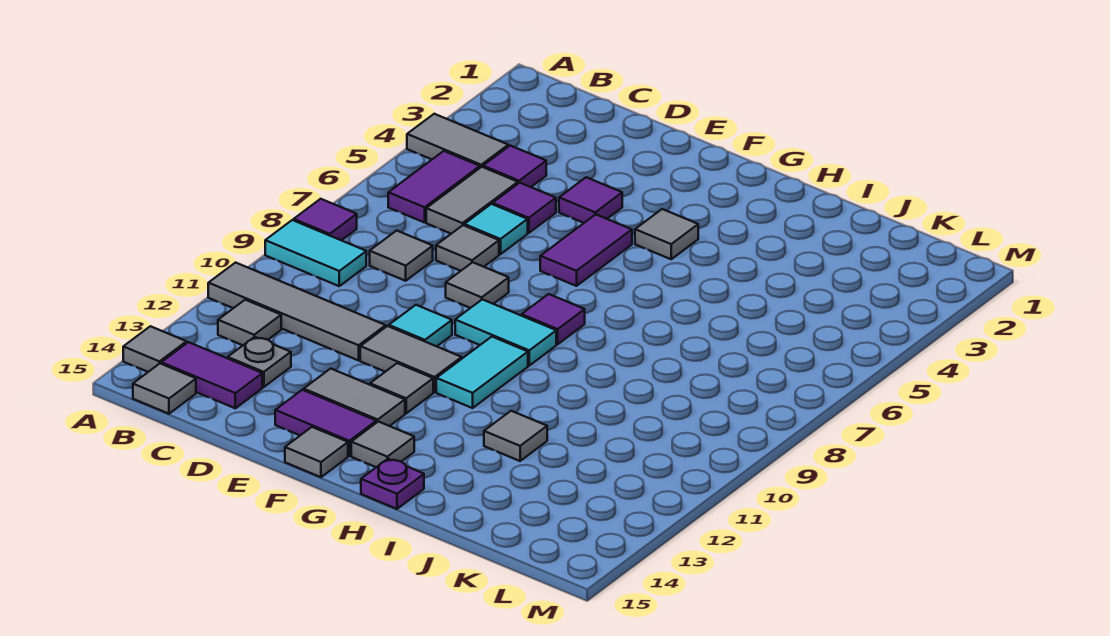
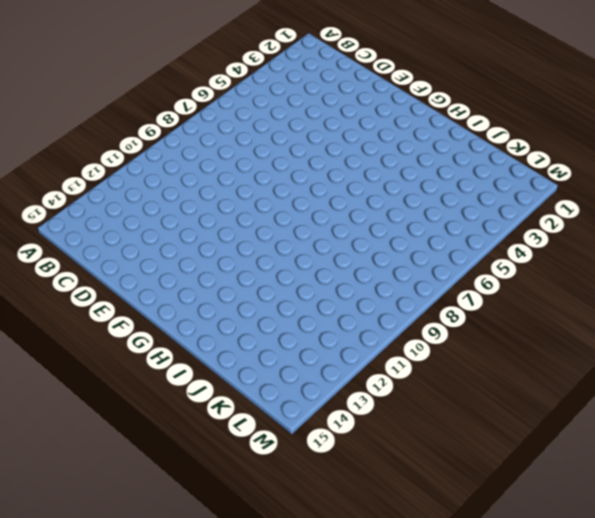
none -> grey tile A4:B4 level 1
none -> purple tile A8 level 1
none -> cyan tile A9:B9 level 1
none -> grey tile A11:D11 level 1

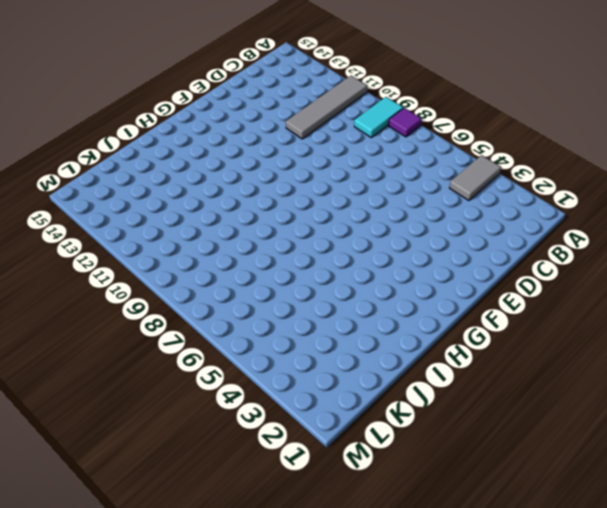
none -> grey tile A14 level 1
none -> purple tile B5:B6 level 1
none -> grey tile B12 level 1
none -> purple tile B14:C14 level 1

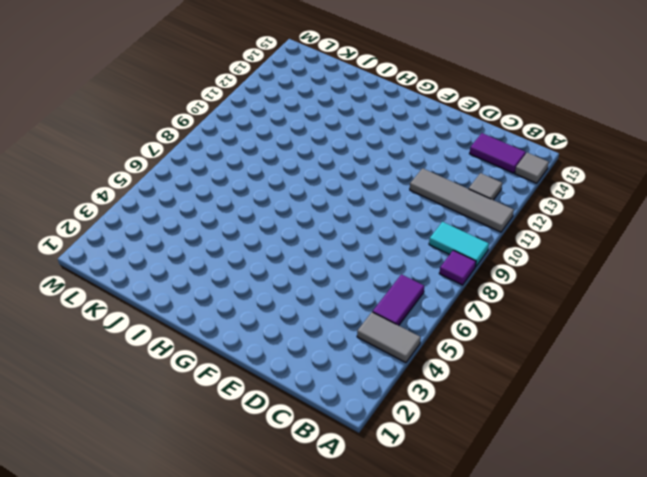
none -> grey tile B15 level 1
none -> purple tile C4 level 1
none -> grey tile C5:C6 level 1
none -> grey tile C8 level 1

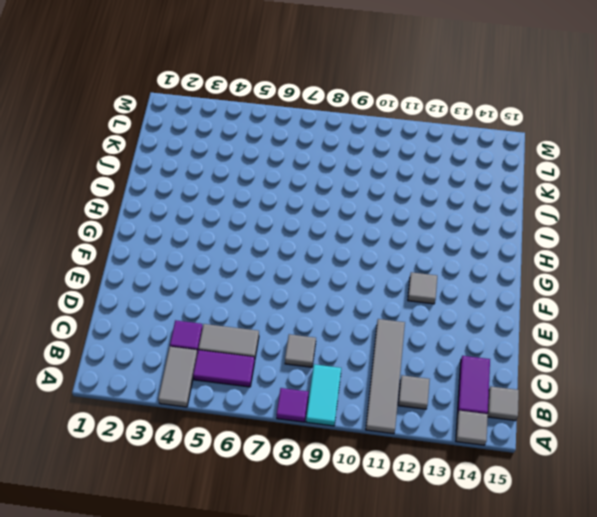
none -> grey plate C13 level 1
none -> purple tile D5 level 1
none -> cyan tile D6 level 1
none -> grey tile D7 level 1

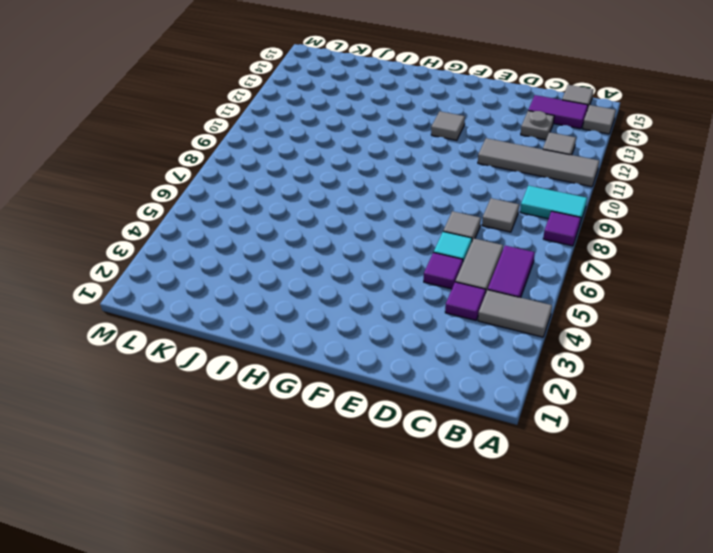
none -> purple tile E4 level 1
none -> grey tile E8 level 1
none -> cyan tile E10 level 1
none -> grey tile E11:F11 level 1

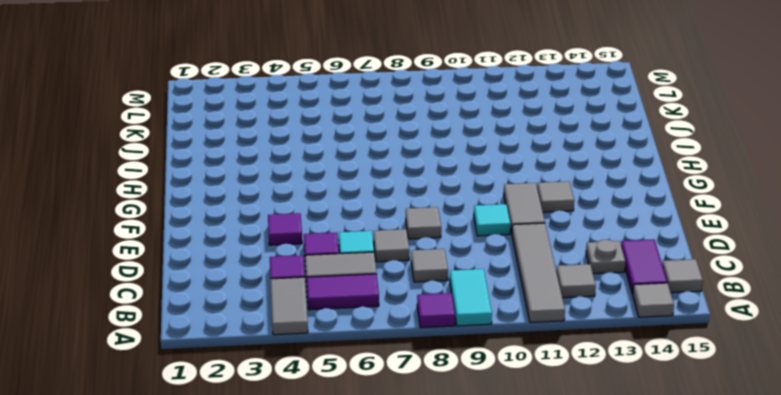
none -> grey tile E13:F13 level 1
none -> purple tile E14:F14 level 1
none -> purple tile F5:F6 level 1
none -> cyan tile F9:G9 level 1

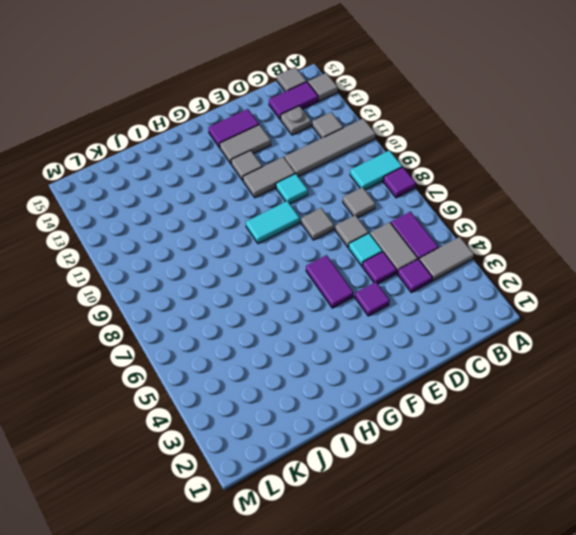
none -> grey tile F15 level 1
none -> grey tile G4 level 1
none -> purple tile G8 level 1
none -> cyan tile G10:G11 level 1

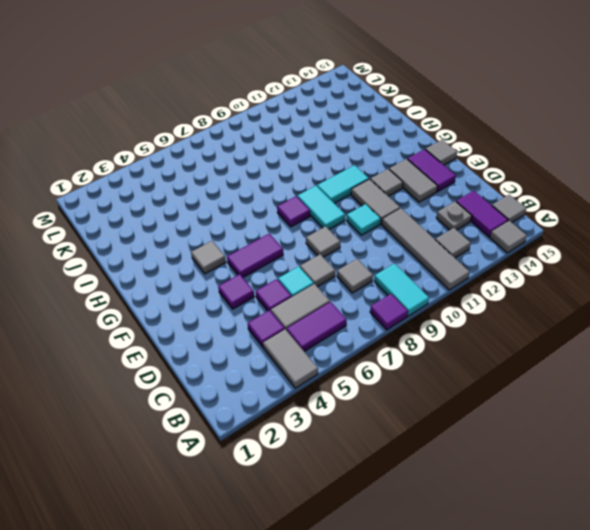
none -> grey tile G14 level 1
none -> purple plate H15 level 1
none -> grey tile I12 level 1

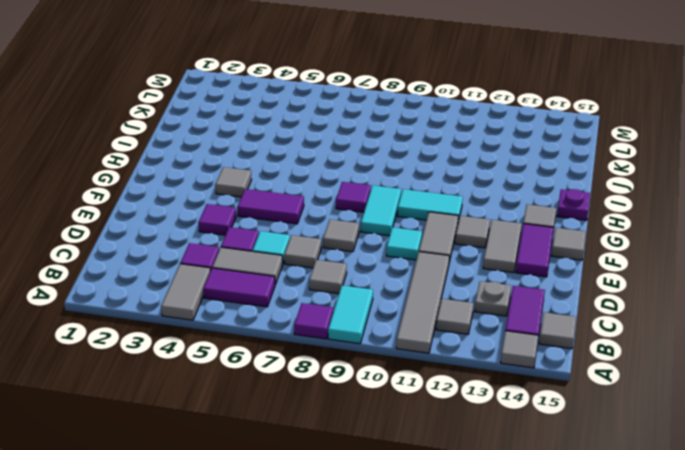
none -> grey tile I12 level 1

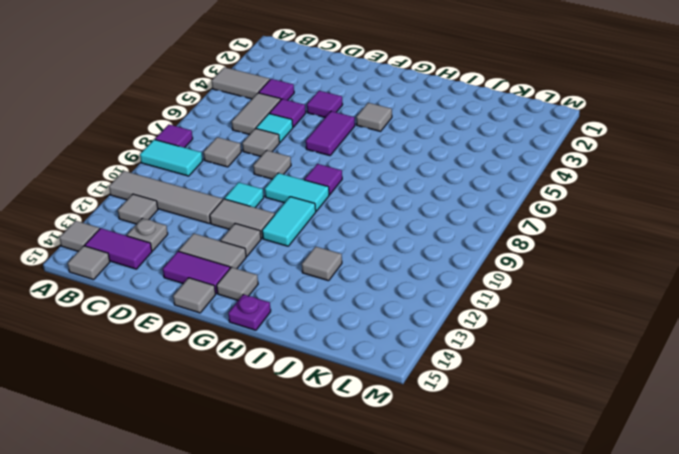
none -> purple tile B5:B6 level 1

